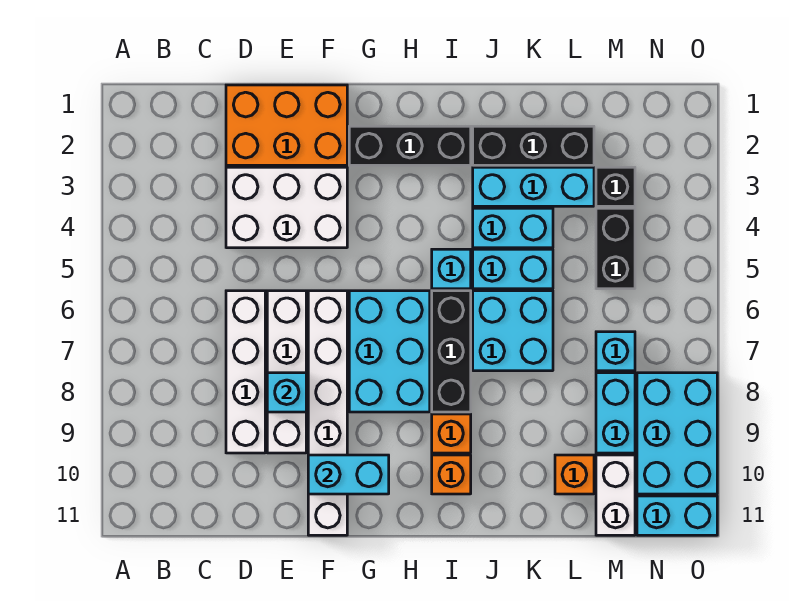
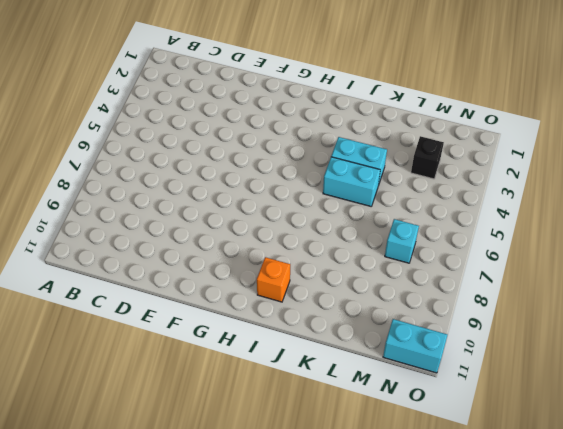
none -> orange brick D1:F2 level 1
none -> white brick D3:F4 level 1
none -> white brick D6:D9 level 1

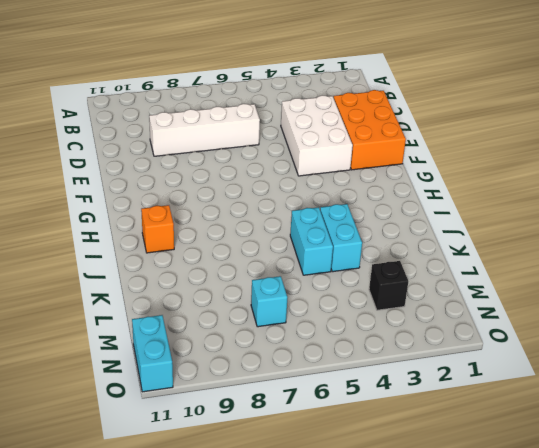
none -> white brick E6:E9 level 1
none -> white brick F6:F11 level 1
none -> black brick G2:I2 level 1

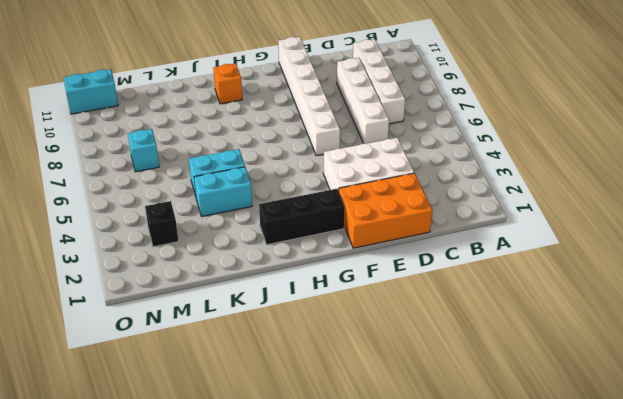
white brick C7:C10 level 1 -> white brick E6:E9 level 1
none -> cyan brick G6:H8 level 1
none -> cyan brick I5 level 1
none -> black brick I6:I8 level 1

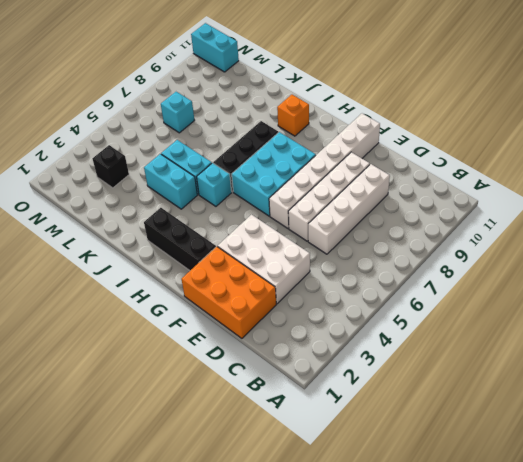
none -> orange brick I9 level 1
none -> black brick J2:L2 level 1
none -> cyan brick J3:L3 level 1

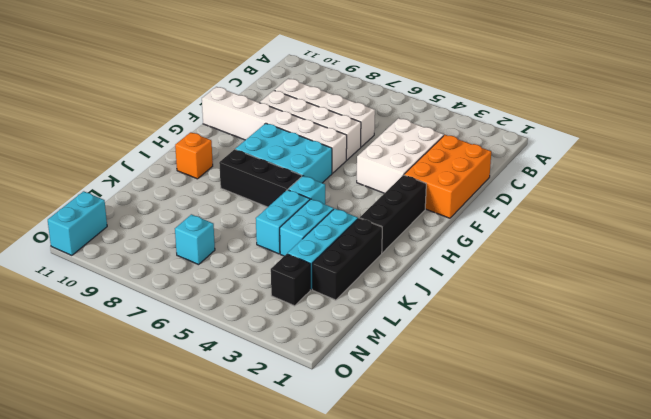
none -> orange brick I9 level 1
none -> cyan brick J6:K7 level 1
none -> orange brick L10 level 1

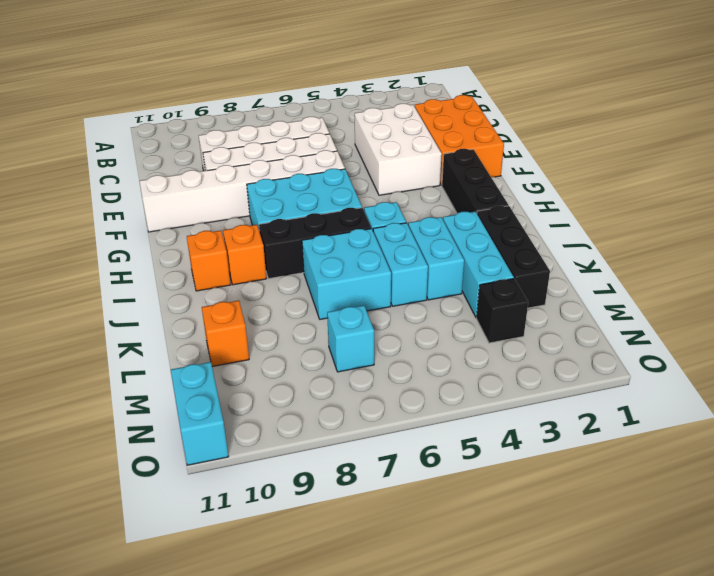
none -> black brick M4:M5 level 1
none -> cyan brick M8:M9 level 1
none -> white brick M10:M11 level 1

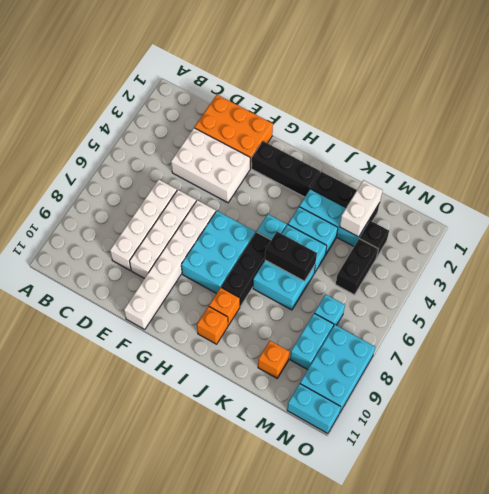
black brick J6:K6 level 2 -> none
white brick L2:L3 level 2 -> white brick M10:M11 level 1
none -> cyan brick E8 level 2
none -> cyan brick F10:G10 level 2

